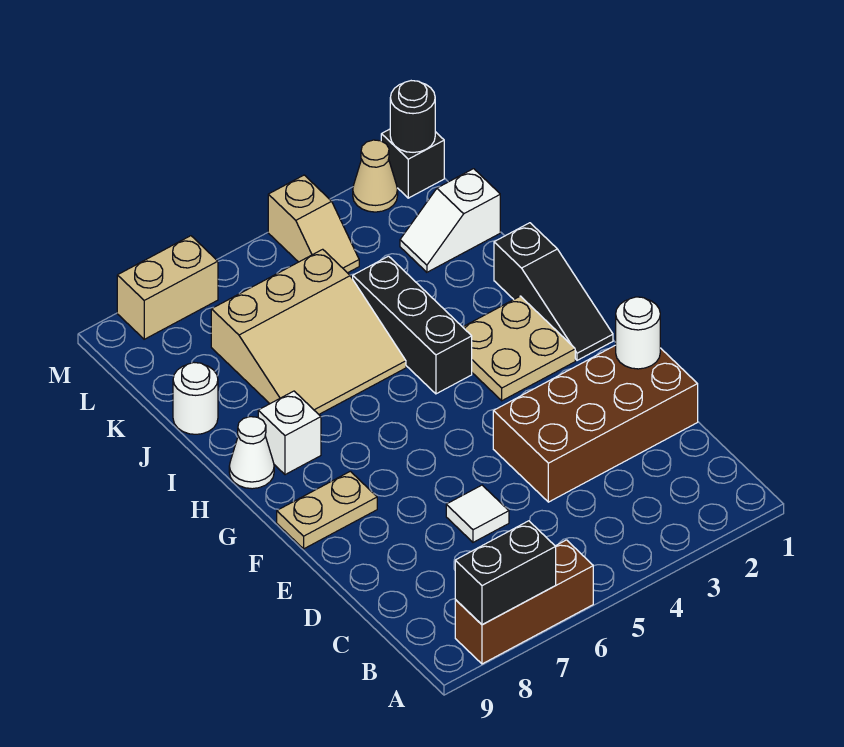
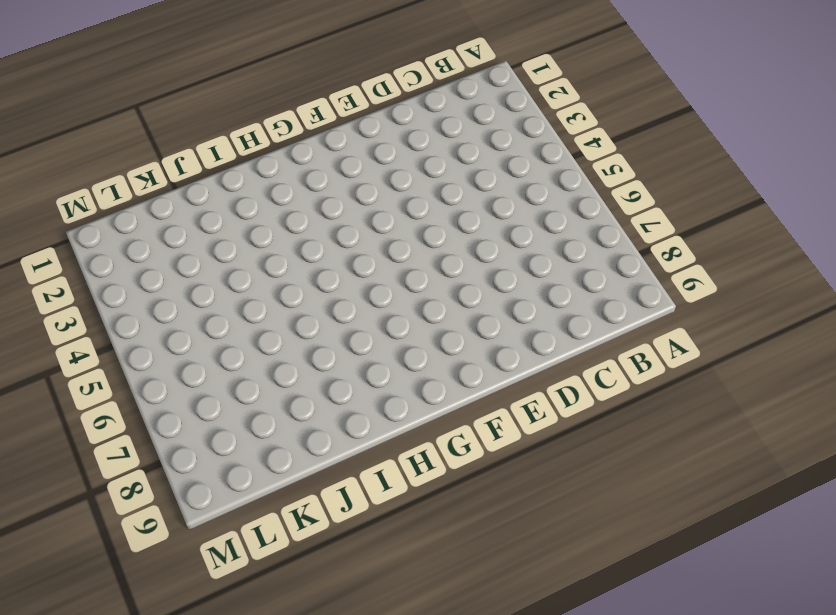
none -> brown brick A6:A8 level 1
none -> brown brick D1:E4 level 1
none -> white tile D6 level 1

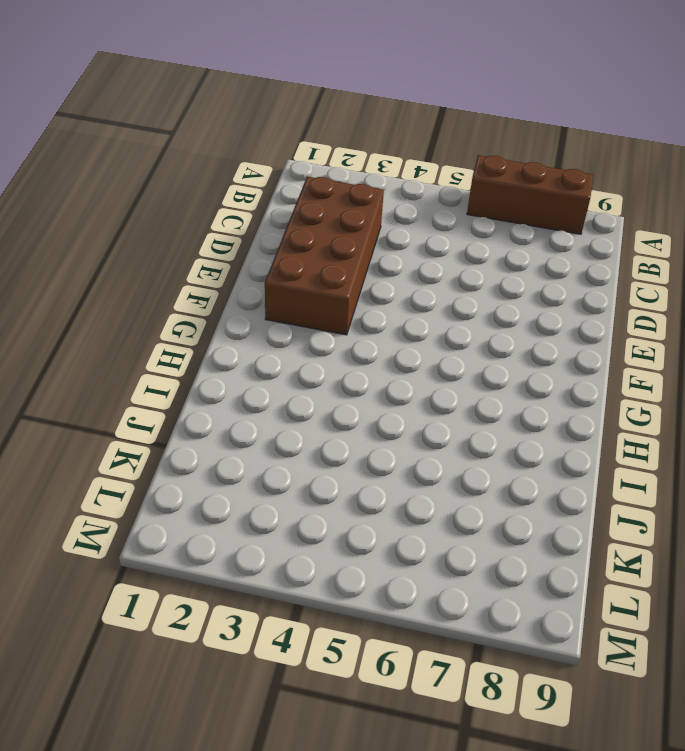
brown brick C2:F3 level 1 -> brown brick D1:E4 level 1
none -> white tile D6 level 1
none -> tan plate F8:F9 level 1
none -> black slope G1:I1 level 1 top I

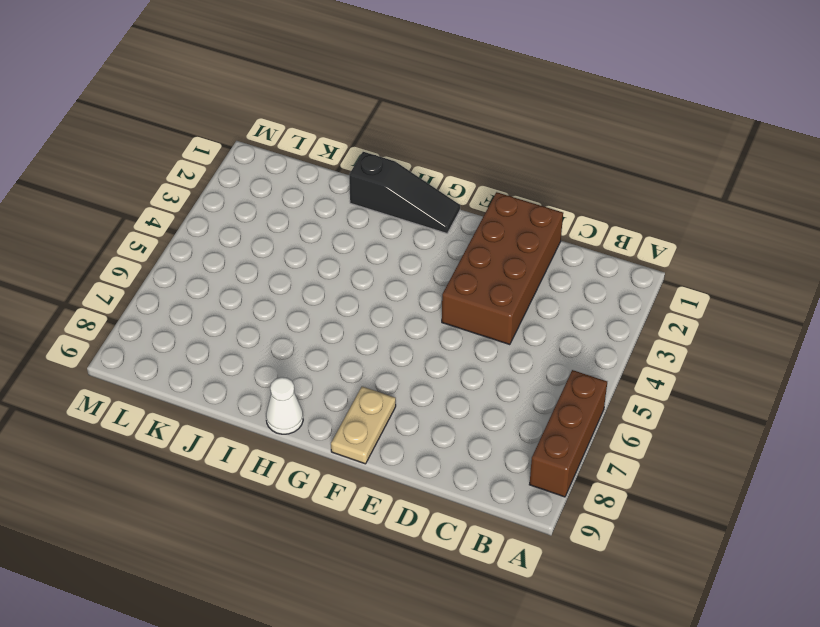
none -> white tile D6 level 1
none -> tan plate G2:H3 level 1
none -> black brick H4:J4 level 1

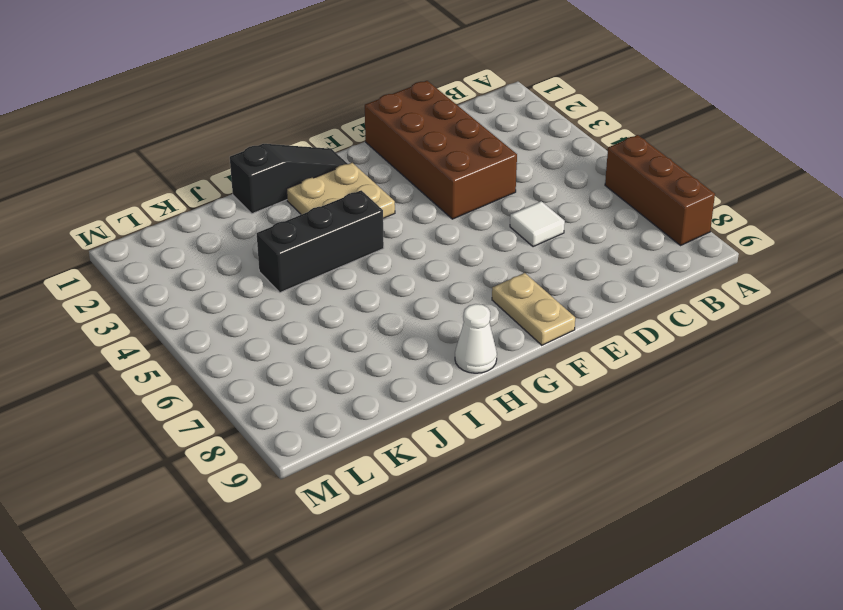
none -> white brick H8 level 1
none -> tan slope I5:K7 level 1 top K
none -> white round brick J9 level 1

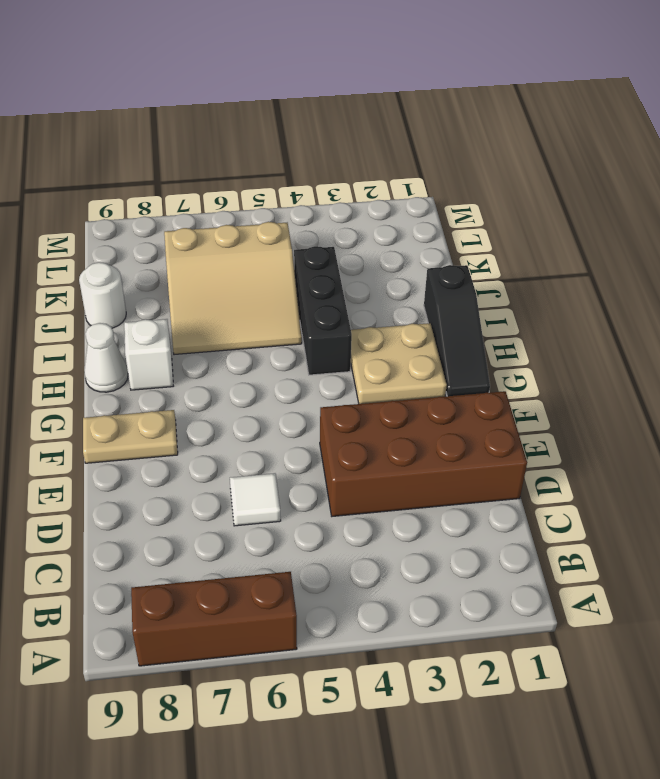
none -> white slope K1:K2 level 1 top 1
none -> tan slope L4:M4 level 1 top M
none -> black brick M1 level 1

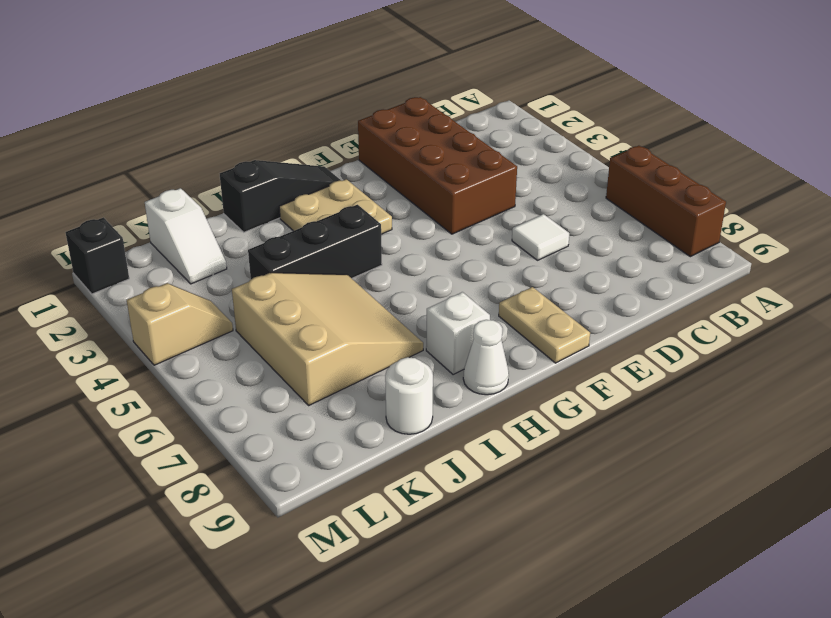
none -> tan cone M2 level 1
none -> tan brick M7:M8 level 1
none -> black brick A7:A8 level 2

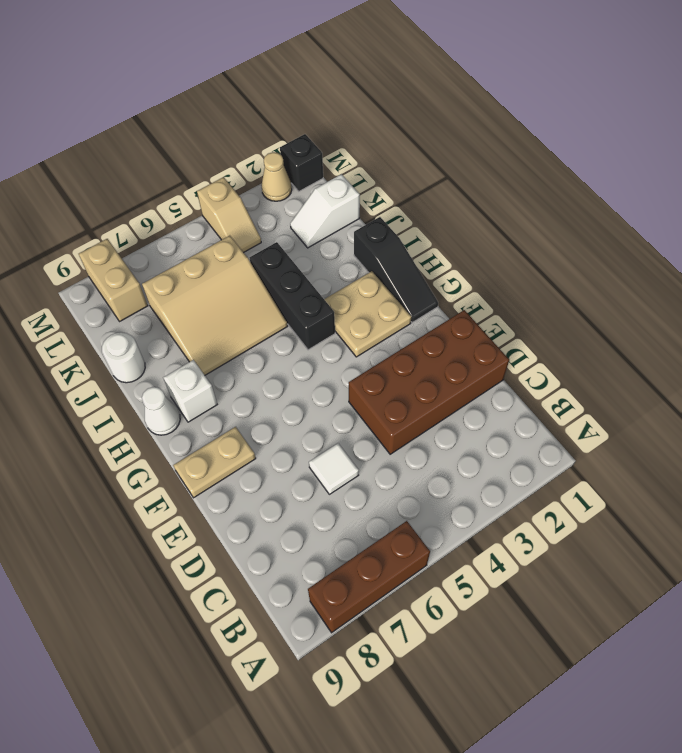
tan brick L8:M8 level 1 -> tan brick M7:M8 level 1
none -> black brick A7:A8 level 2
none -> white round brick E1 level 2
none -> black round brick M1 level 2

